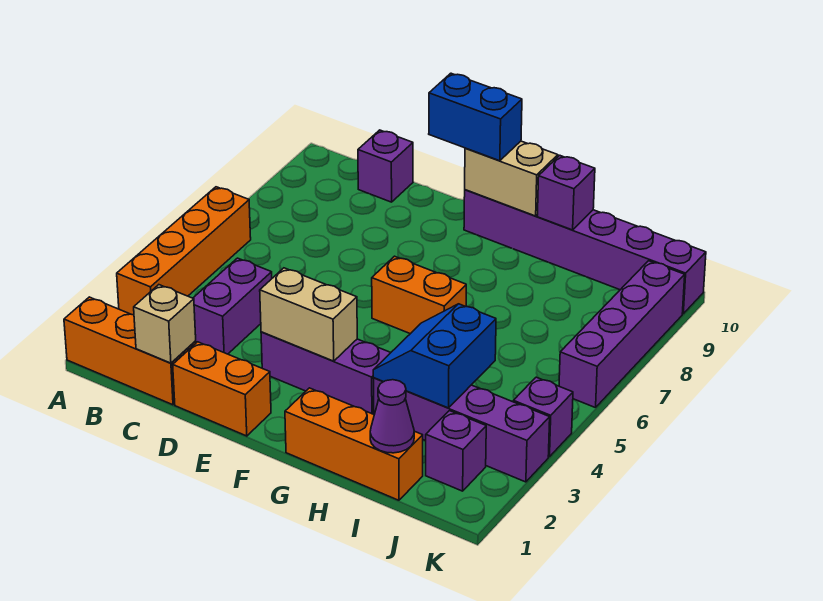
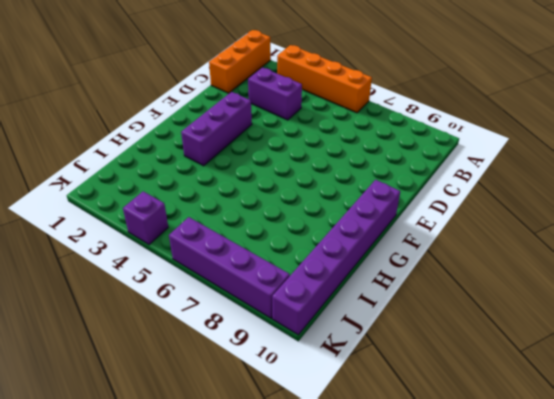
none -> purple brick C10 level 1
none -> orange brick D1:E1 level 1
none -> orange brick F6:G6 level 1

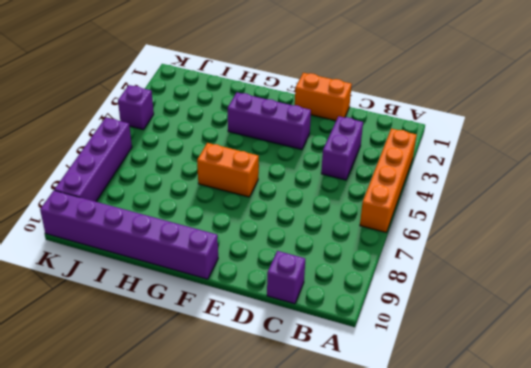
none -> orange brick A1:C1 level 1
none -> orange brick G1:I1 level 1
none -> purple brick H3:K3 level 1

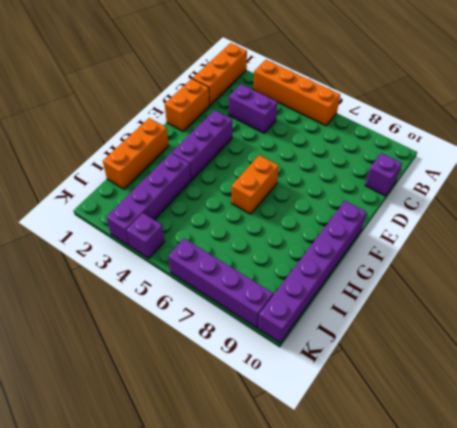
none -> purple brick J2 level 1
none -> tan brick C1 level 2
none -> tan brick E3:F3 level 2

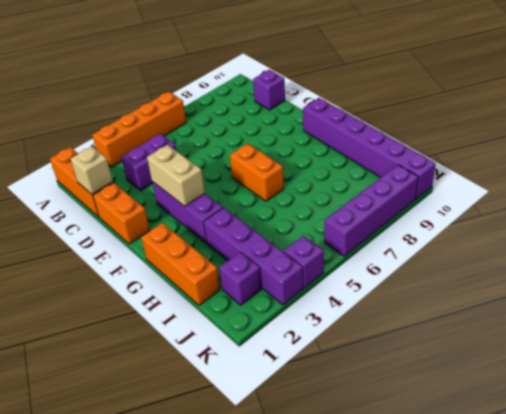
none -> tan brick F10:G10 level 2
none -> blue slope H3:I4 level 2 top I
none -> purple brick H10 level 2

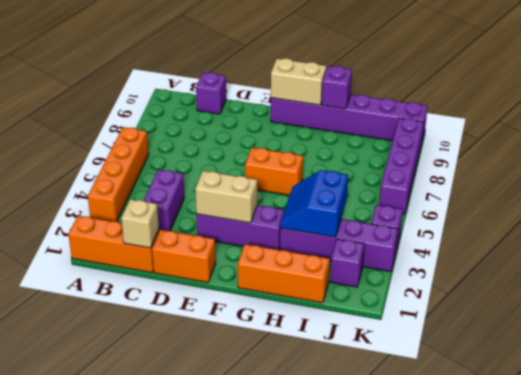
none -> purple cone I1 level 2
none -> blue brick E10:F10 level 3

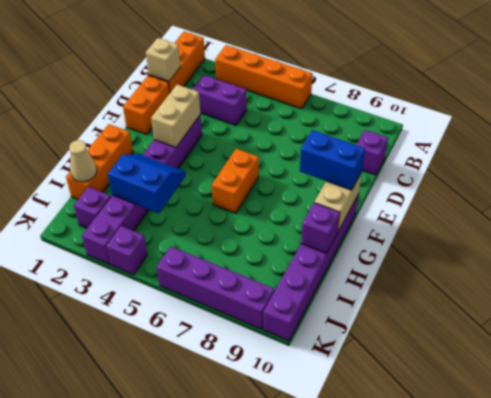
blue brick F9:F10 level 3 -> blue brick E10:F10 level 3
tan cone I1 level 2 -> purple cone I1 level 2

